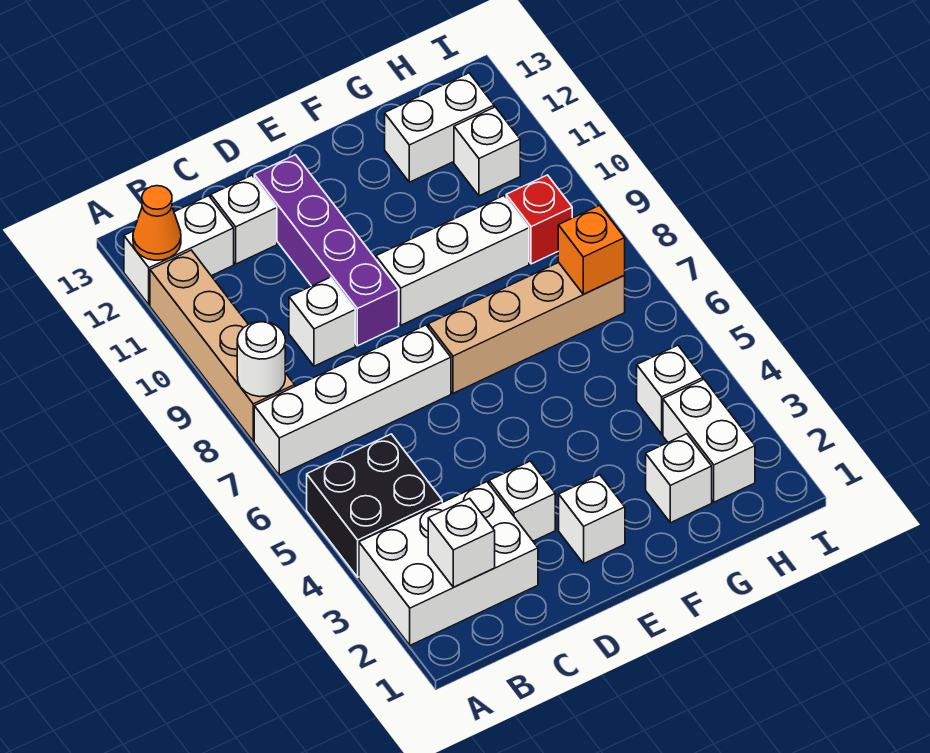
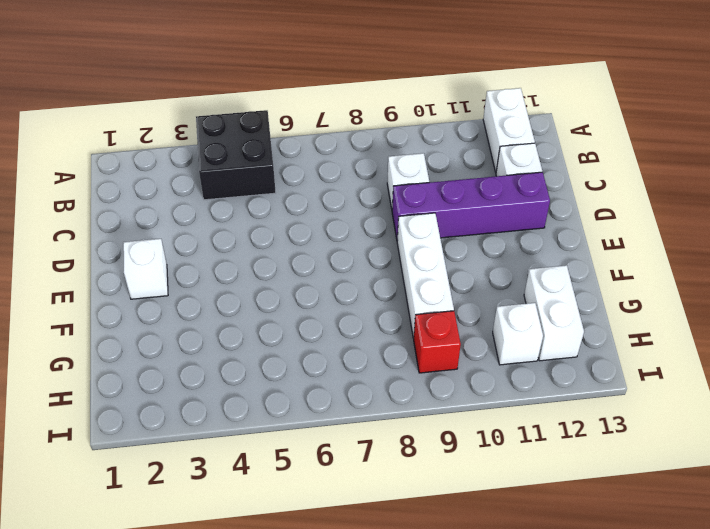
none -> white brick A2:C3 level 1
none -> white brick A7:D7 level 1
none -> tan brick A8:A11 level 1

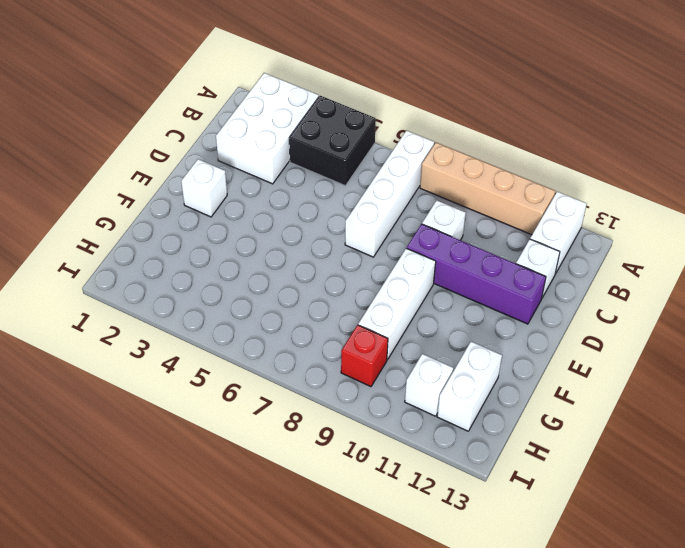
none -> white brick D3 level 1
none -> tan brick E7:H7 level 1
none -> white brick G2 level 1

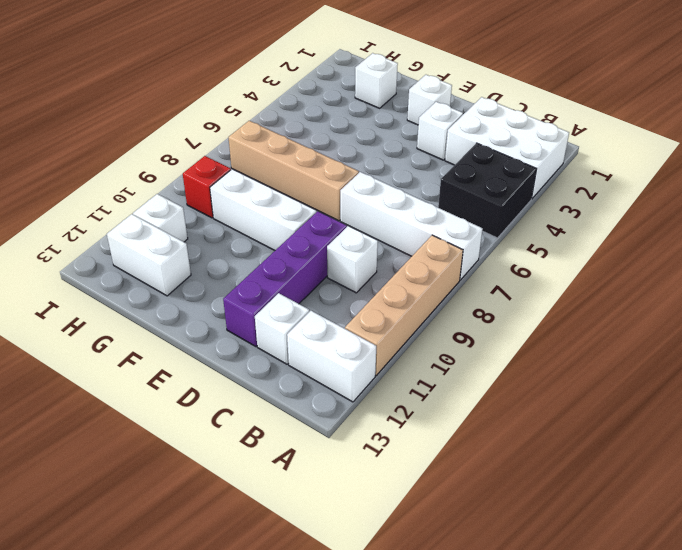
none -> white brick H2:H3 level 1
none -> white brick H4 level 1
none -> white round brick A8 level 2

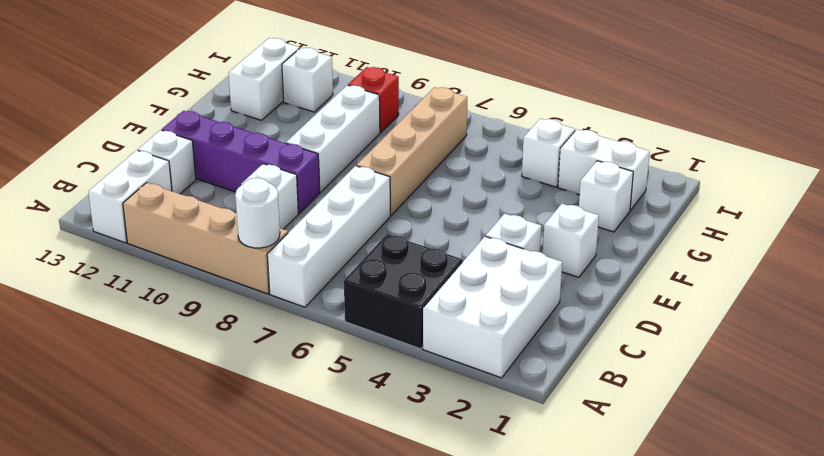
none -> orange cone A12 level 2
none -> white brick B2 level 2
none -> orange brick H7 level 2

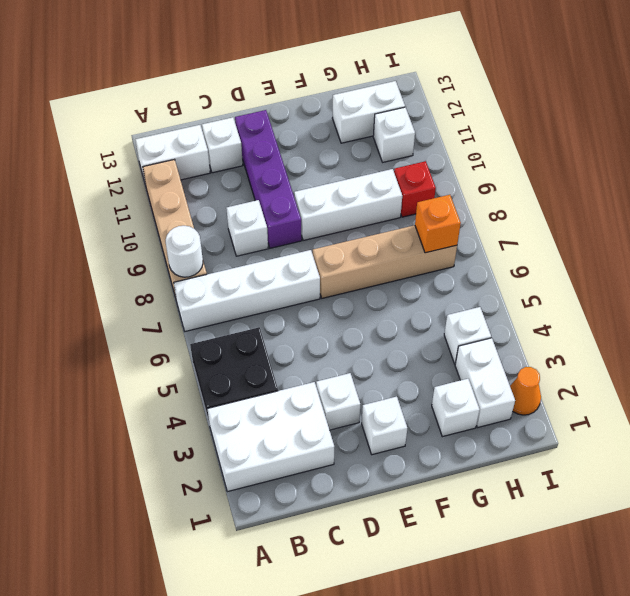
orange cone I2 level 1 -> orange cone A12 level 2
none -> white brick B2 level 2

